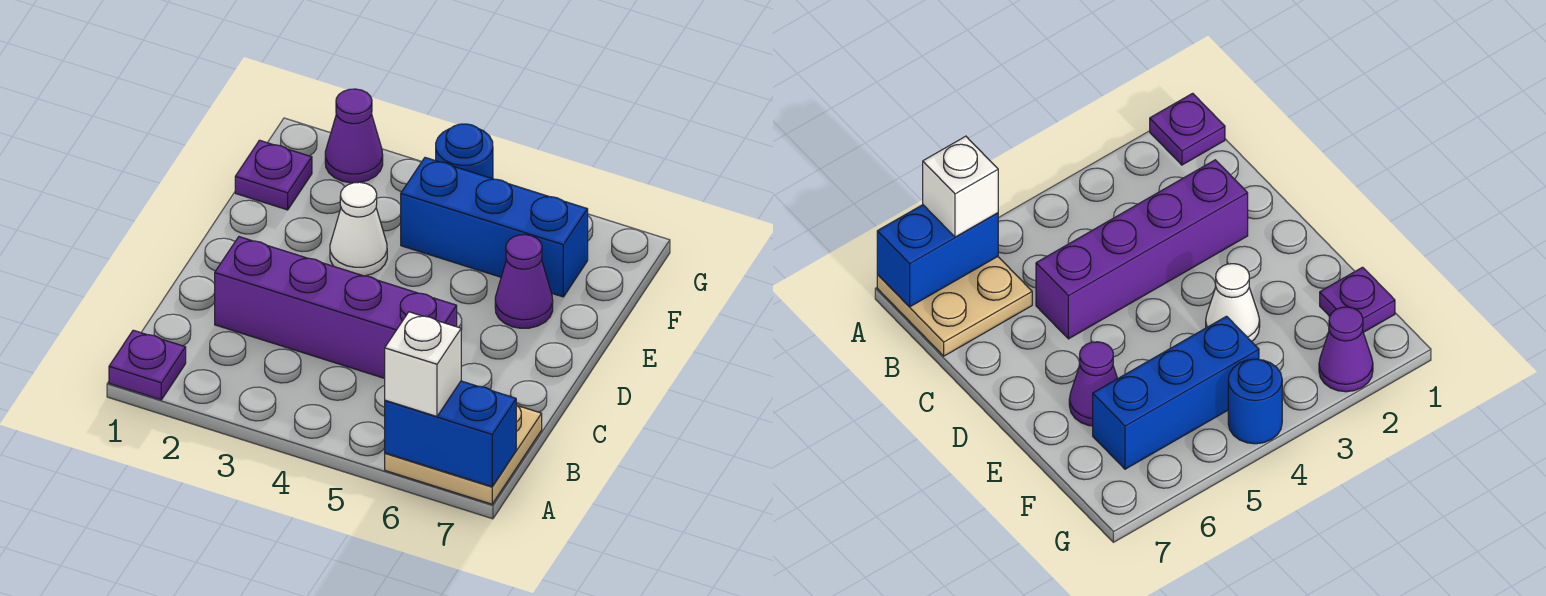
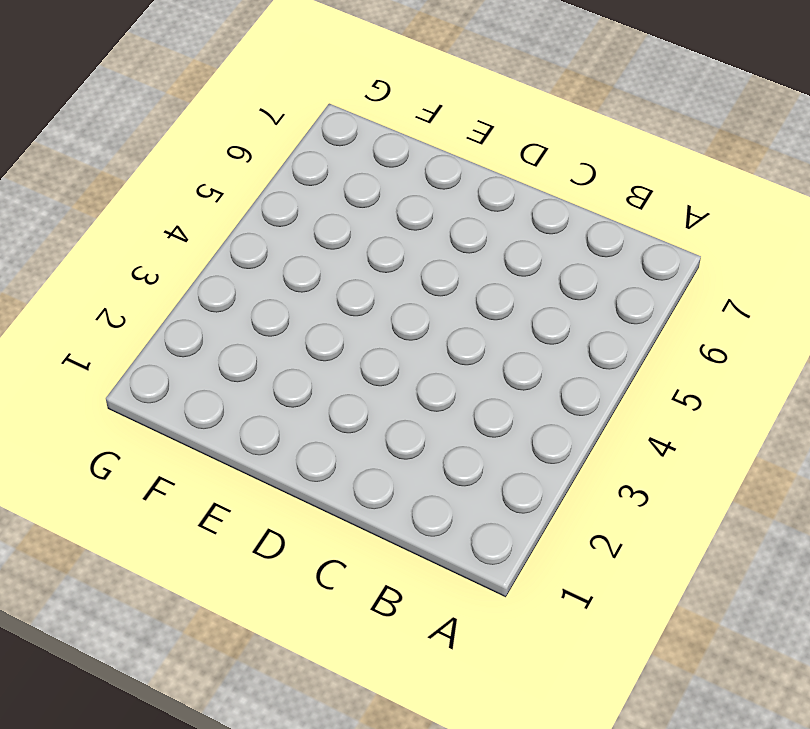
none -> purple plate A1 level 1
none -> tan plate A6:B7 level 1

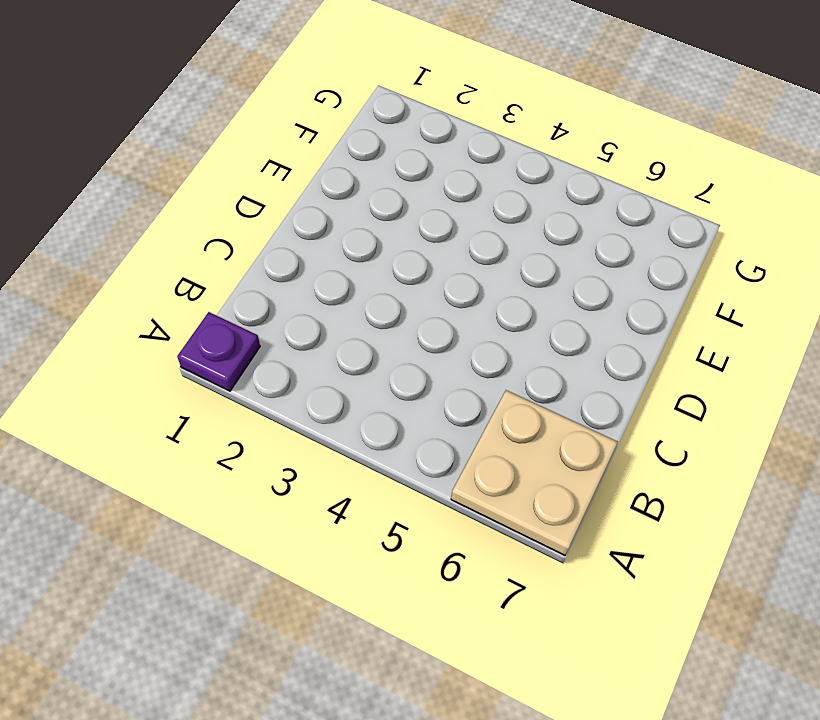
none -> purple brick C2:C5 level 1
none -> white cone E3 level 1

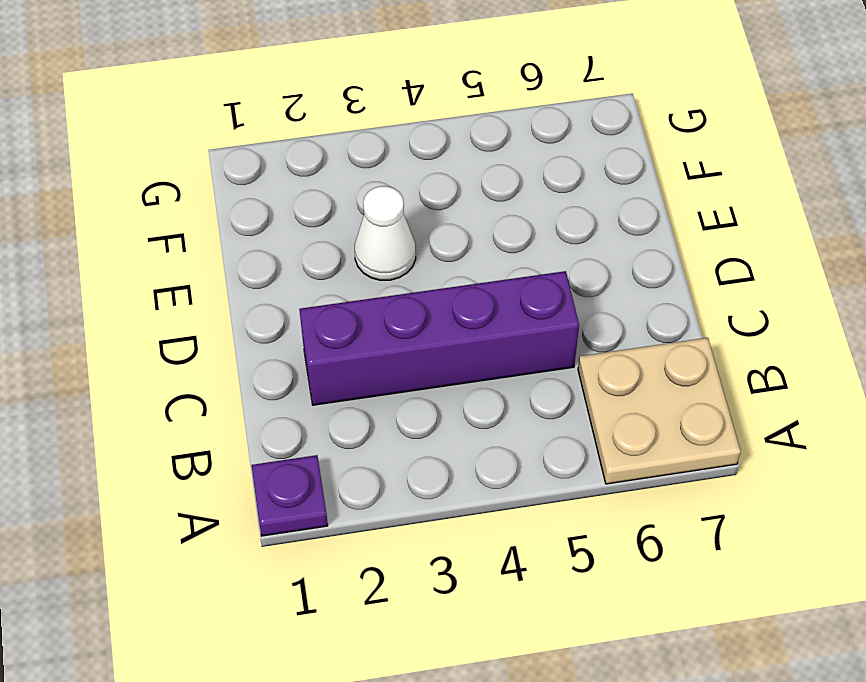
none -> purple cone E6 level 1
none -> purple plate F1 level 1

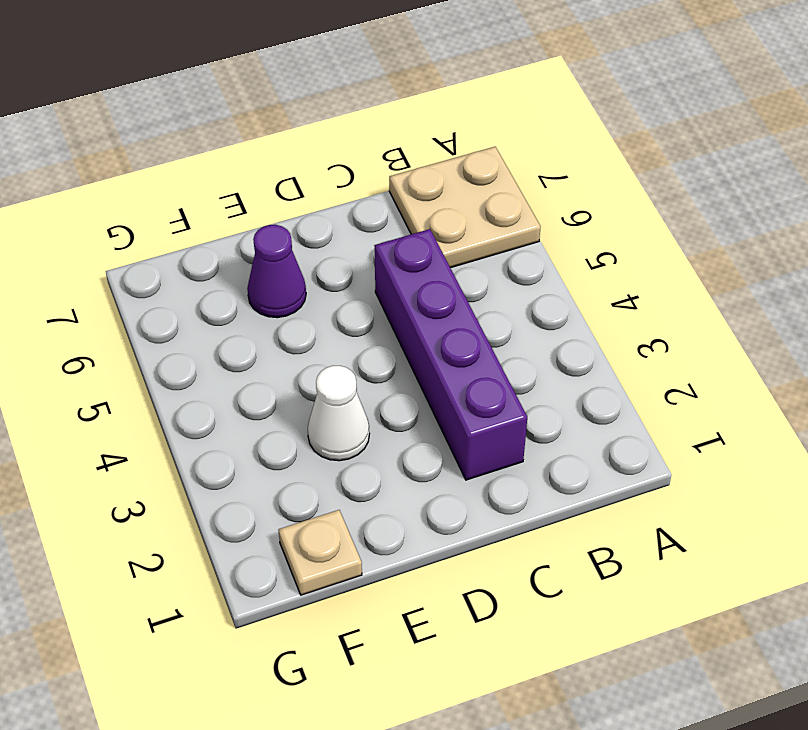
tan plate F1 level 1 -> purple plate F1 level 1
none -> purple plate A1 level 1
none -> blue brick F4:F6 level 1

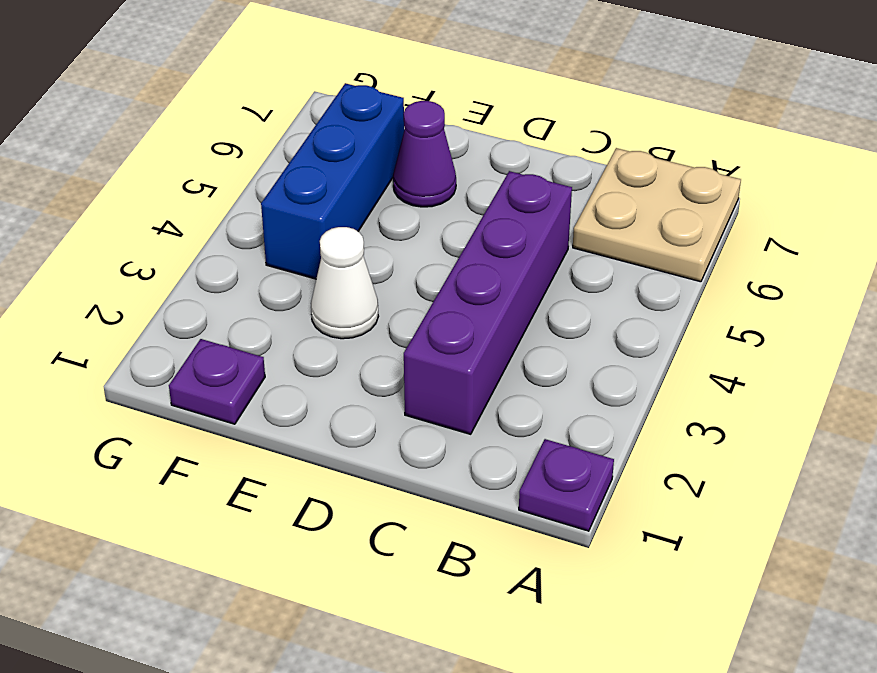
none -> purple cone G2 level 1
none -> blue round brick G4 level 1

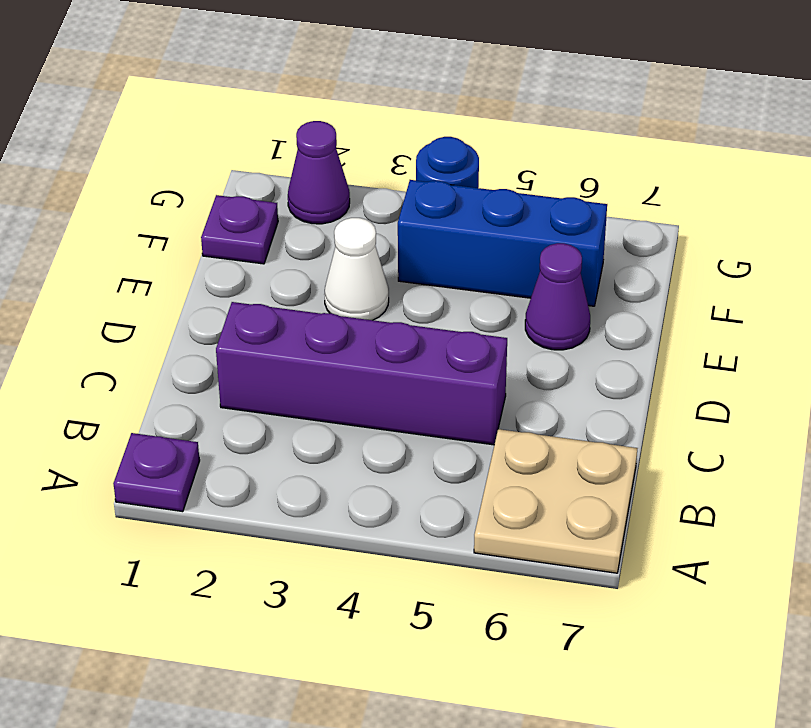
none -> blue brick A6:A7 level 2
none -> white brick A6 level 3

